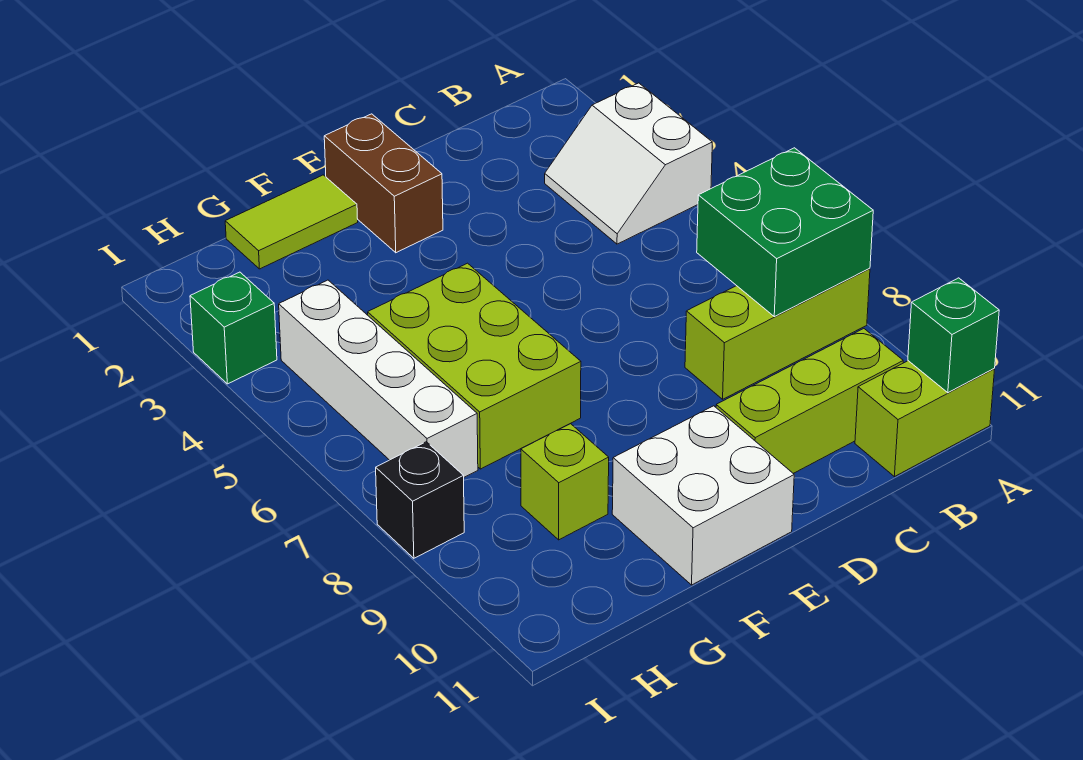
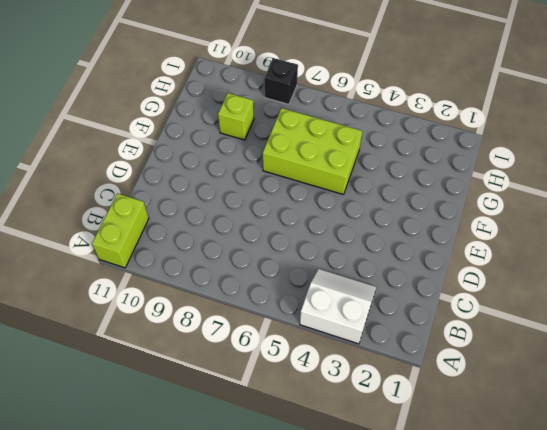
none -> lime brick A8:C8 level 1
none -> lime brick B10:D10 level 1
none -> brown brick E1:E2 level 1

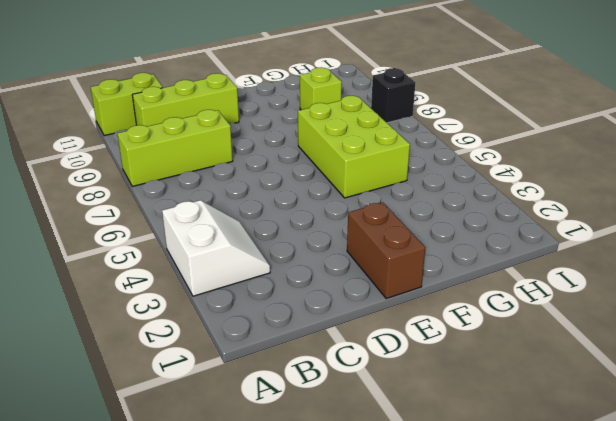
none -> white brick E10:F11 level 1
none -> lime tile F1:G1 level 1
none -> white brick H4:H7 level 1

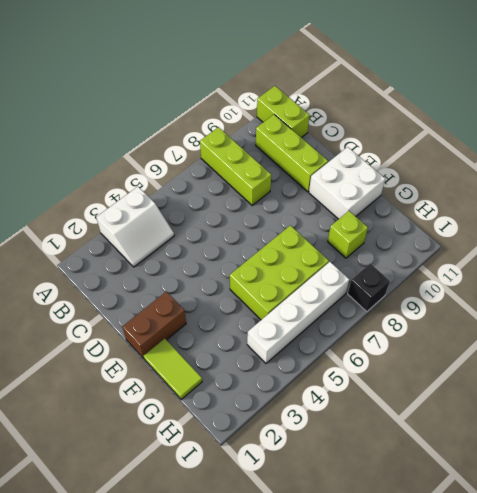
none -> green brick I3 level 1
none -> green brick A7:B8 level 2
none -> green brick A11 level 2

